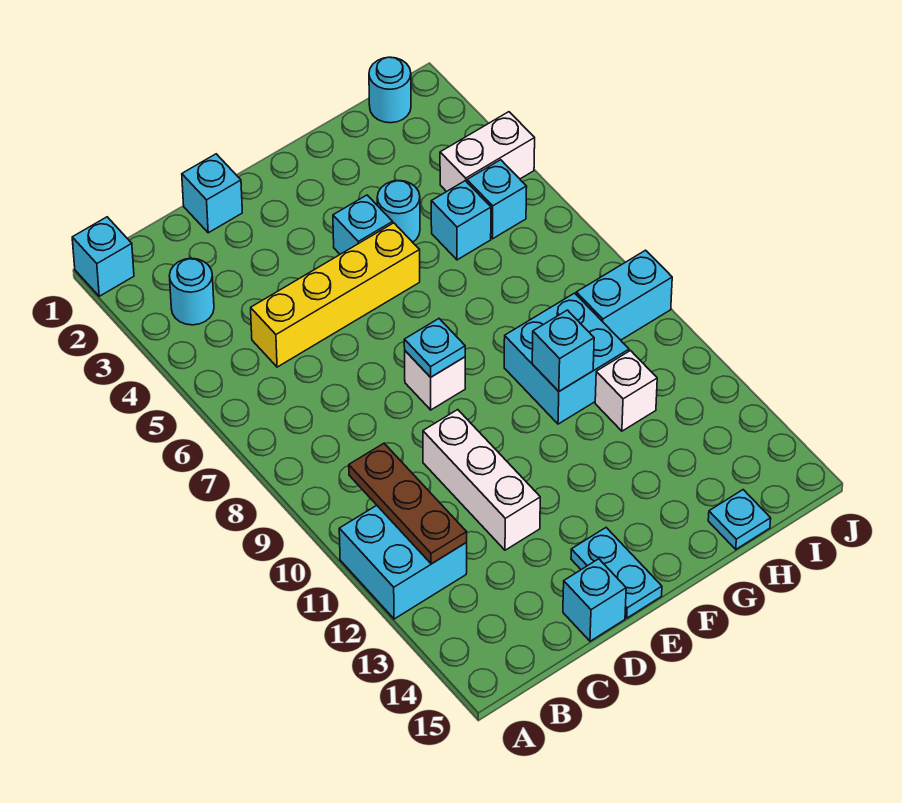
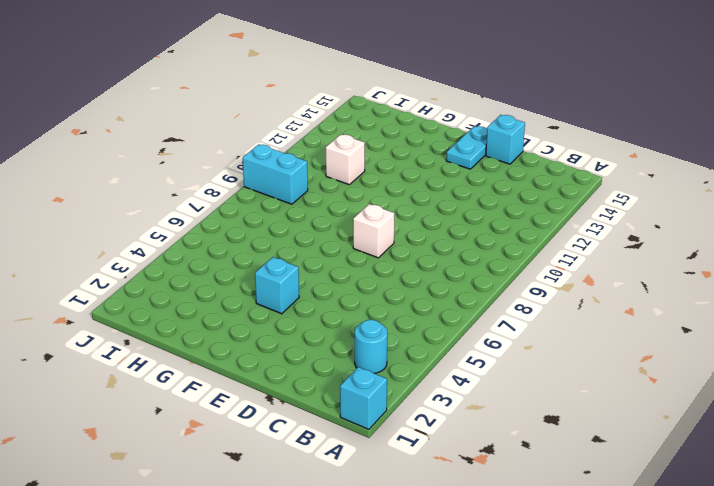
none -> cyan brick A11:B12 level 1
none -> yellow brick C5:F5 level 1
none -> cyan brick D1 level 1

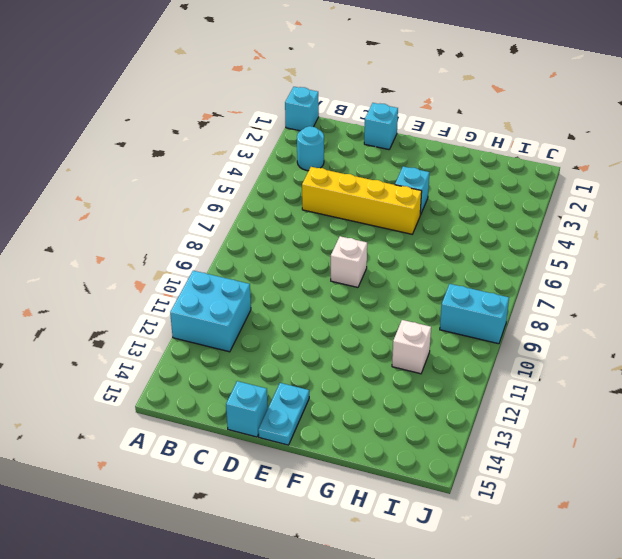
none -> white brick D10:D12 level 1
none -> cyan round brick G4 level 1
none -> cyan brick G9:H10 level 1

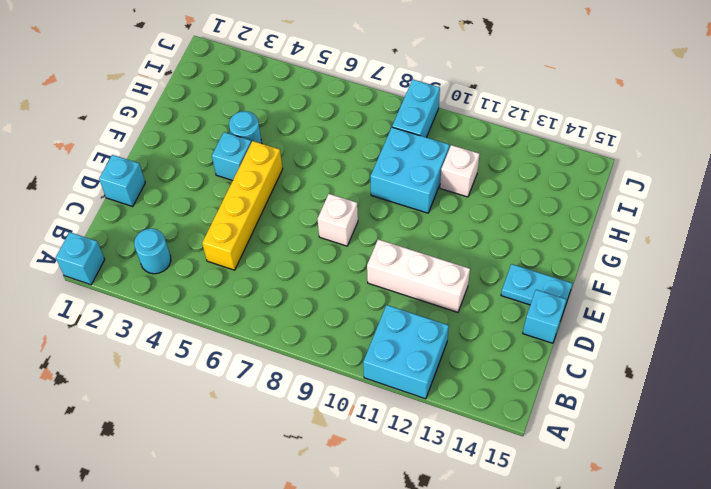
none -> cyan brick H5 level 1
none -> cyan plate H15 level 1
none -> cyan round brick I1 level 1

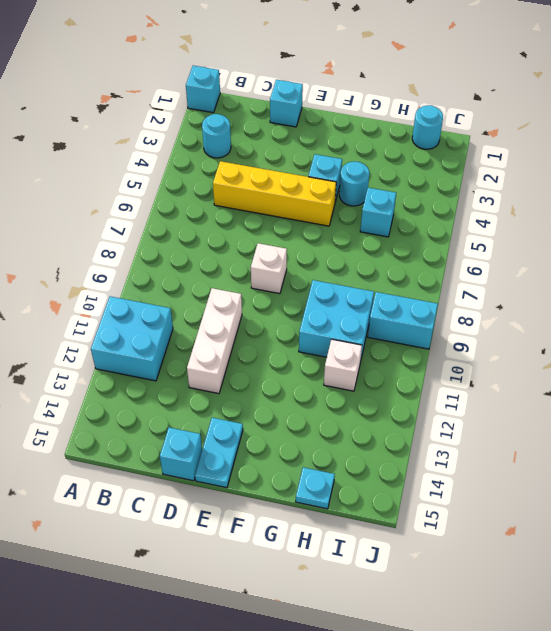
none -> white brick I4:J4 level 1
none -> cyan brick I5 level 1
none -> brown plate B10:B12 level 2

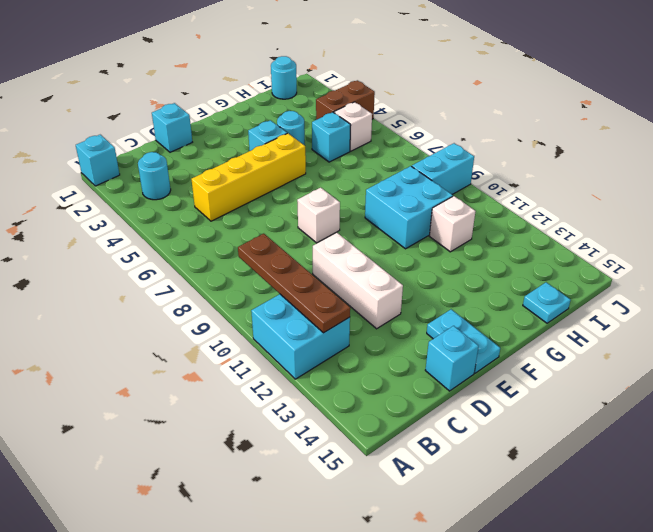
brown plate B9:B12 level 2 -> brown plate B10:B12 level 2
brown brick I4:J4 level 1 -> white brick I4:J4 level 1
white brick I5 level 1 -> cyan brick I5 level 1
none -> cyan plate E8 level 2
none -> cyan brick G10 level 2

